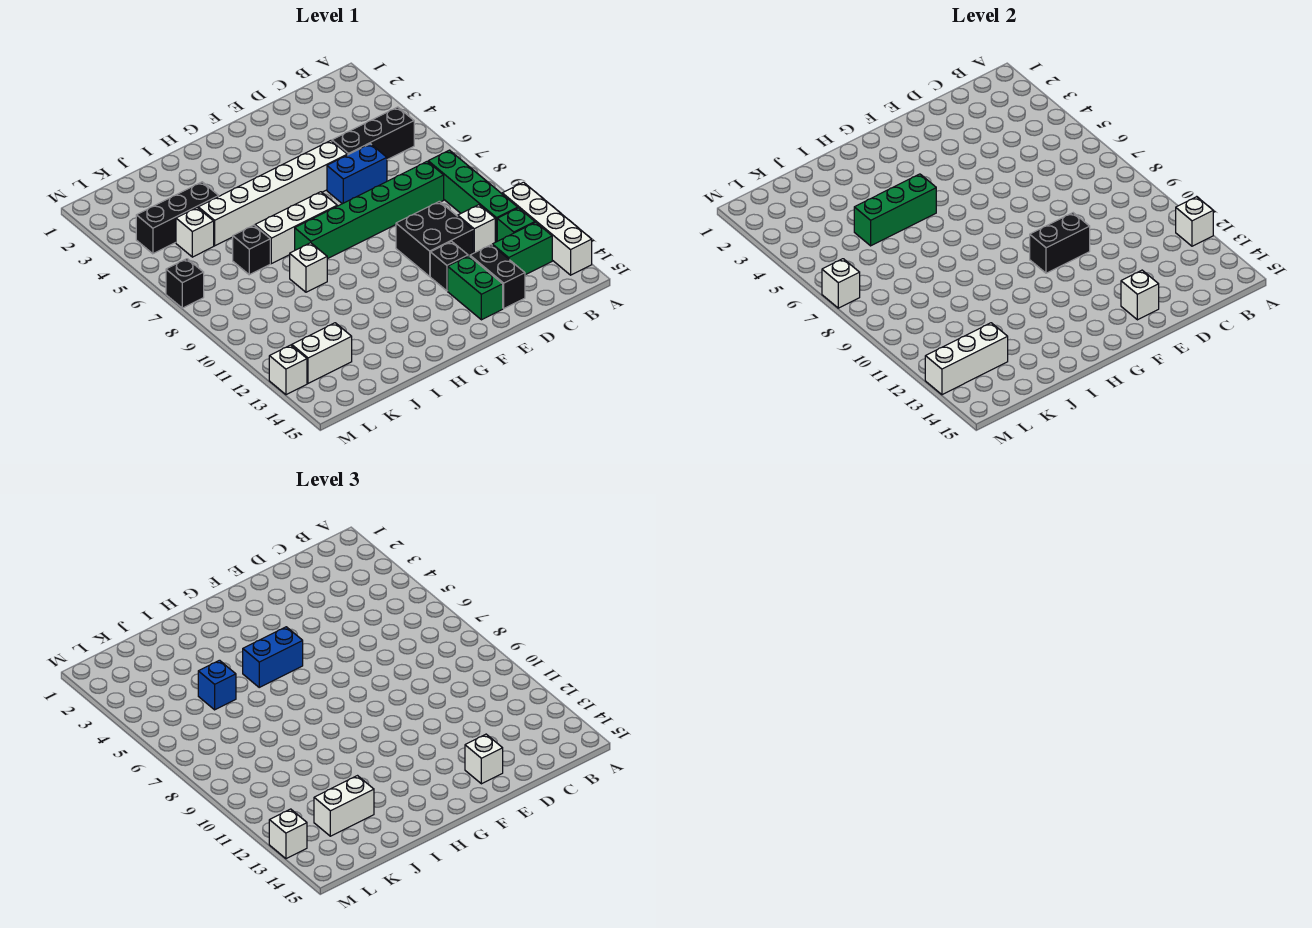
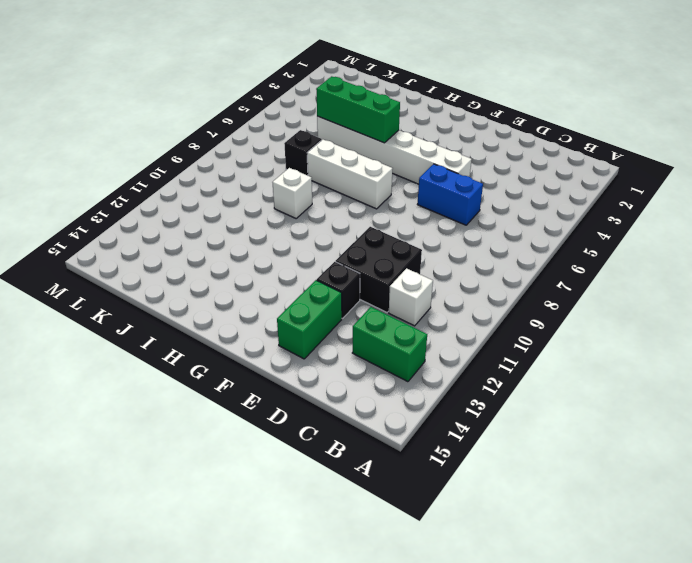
none -> white brick A11:A14 level 1
none -> black brick B5:D5 level 1
none -> green brick B8:B11 level 1
none -> green brick B12 level 1

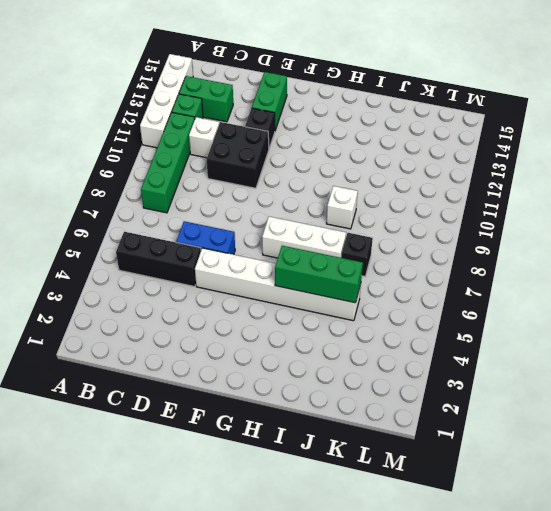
none -> green brick C8:H8 level 1
none -> black brick D13:D14 level 1
none -> black brick J4:L4 level 1
none -> white brick K5 level 1

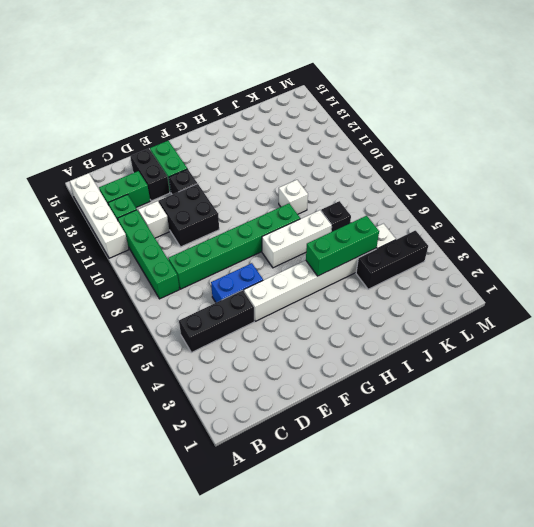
none -> white brick K13:L13 level 1
none -> black brick M7 level 1
none -> white brick M13 level 1
none -> white brick A12 level 2

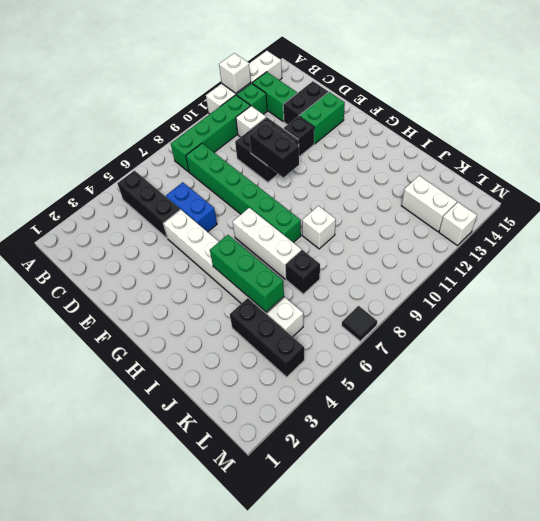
black tile M7 level 1 -> black brick M7 level 1
none -> white brick E14 level 2
none -> white brick K13:M13 level 2
none -> white brick M7 level 2
none -> white brick E14 level 3

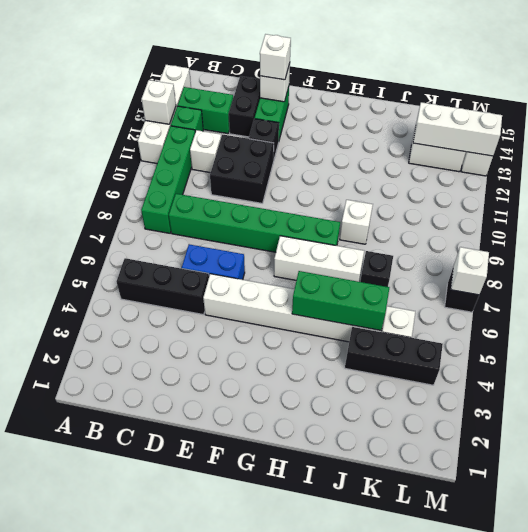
none -> black brick E10:F10 level 2
none -> blue brick G5:H5 level 3
none -> blue brick J5 level 3
none -> white brick J13:K13 level 3

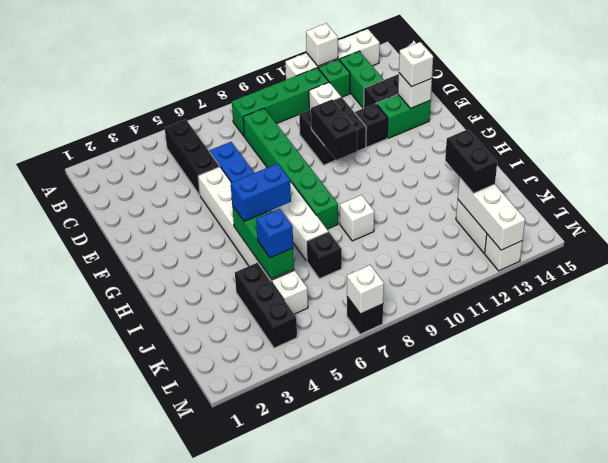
blue brick H5:H6 level 3 -> blue brick G5:H5 level 3
black brick J13:K13 level 3 -> white brick J13:K13 level 3
none -> white brick M13 level 3

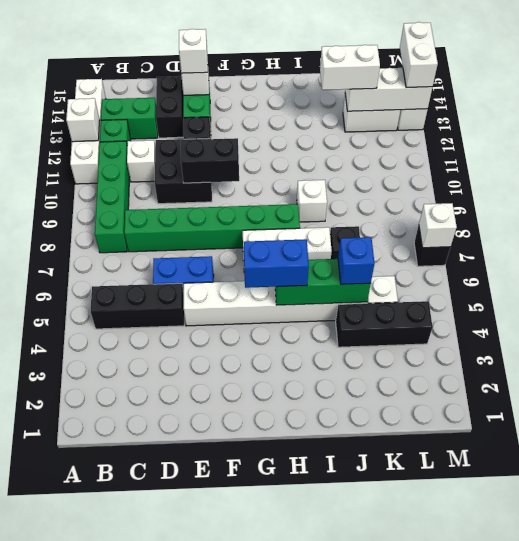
white brick M13:M14 level 3 -> white brick M13 level 3

